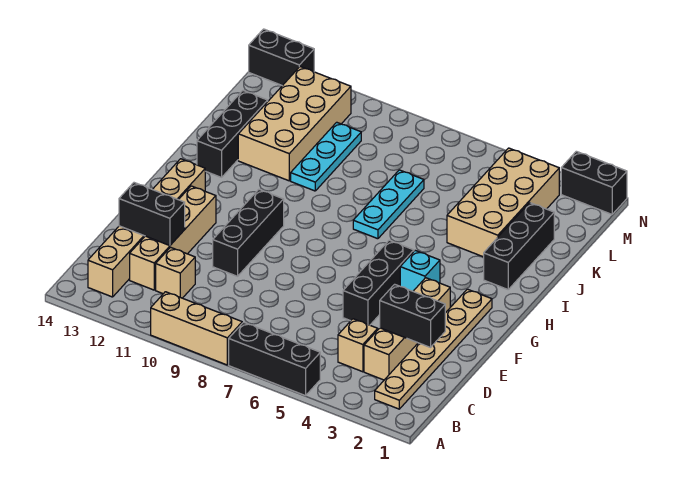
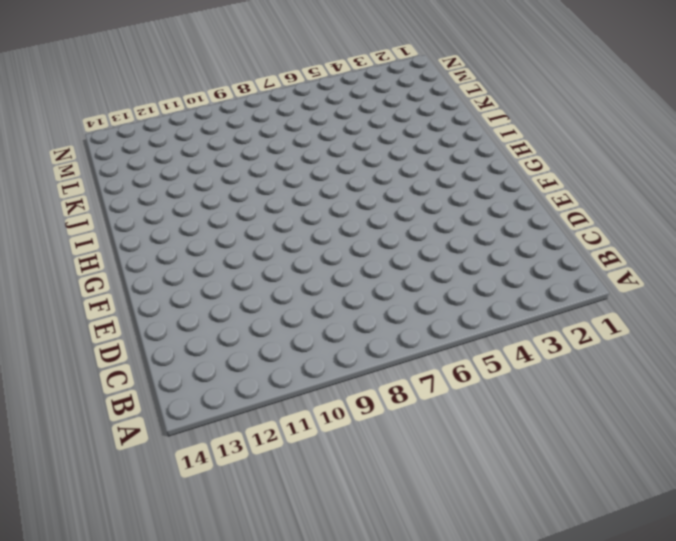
none -> black brick A5:A7 level 1
none -> tan brick A8:A10 level 1
none -> tan plate B2:G2 level 1

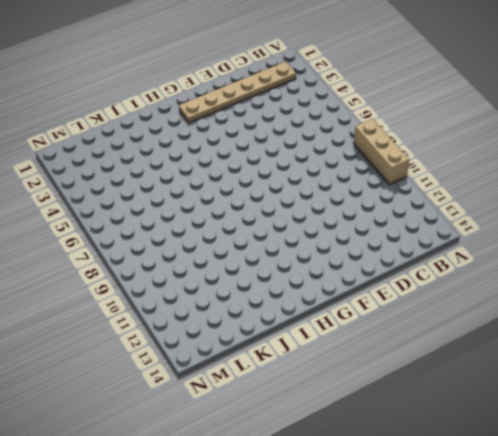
none -> black brick A5:A7 level 1
none -> tan brick B13:G13 level 1
none -> tan brick C3:F3 level 1

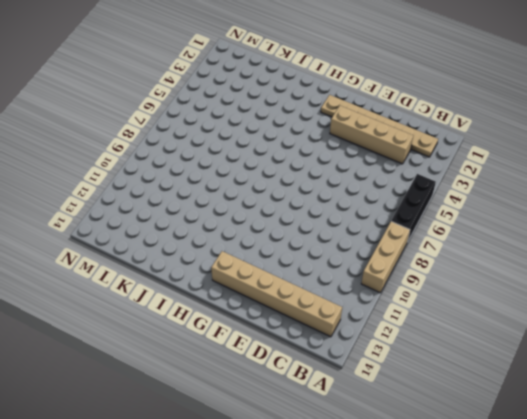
none -> tan brick C4 level 1
none -> tan brick C11 level 1
none -> tan brick C12:F12 level 1

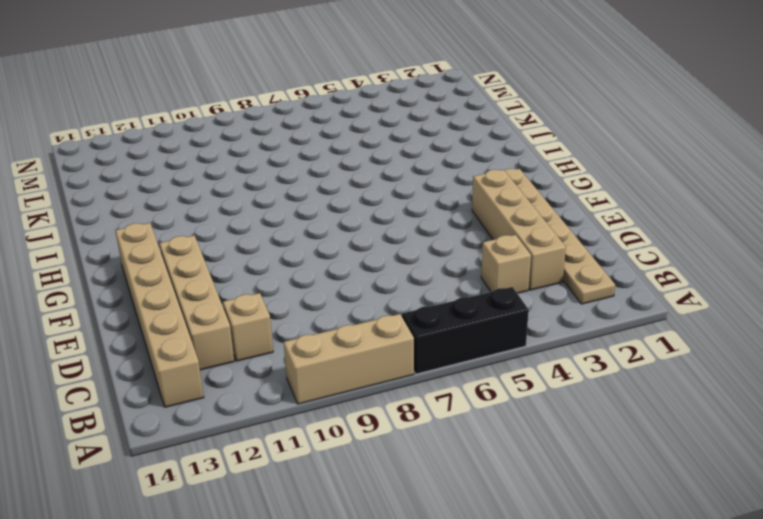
none -> black brick E5:G5 level 1
none -> black brick E10:G10 level 1
none -> cyan brick G4 level 1

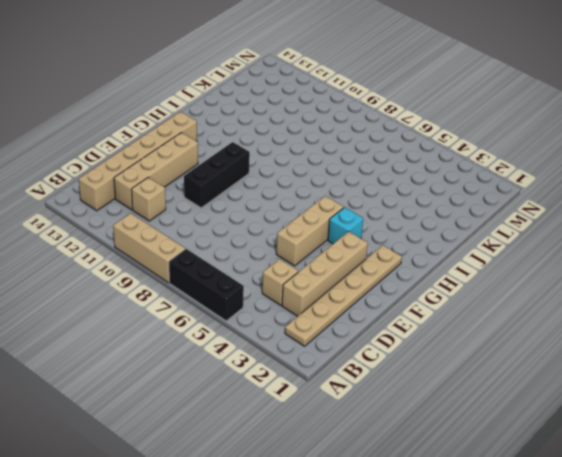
tan brick E5:G5 level 1 -> black brick E5:G5 level 1
none -> black brick I2:K2 level 1
none -> cyan plate I7:K7 level 1
none -> black brick I13:K13 level 1

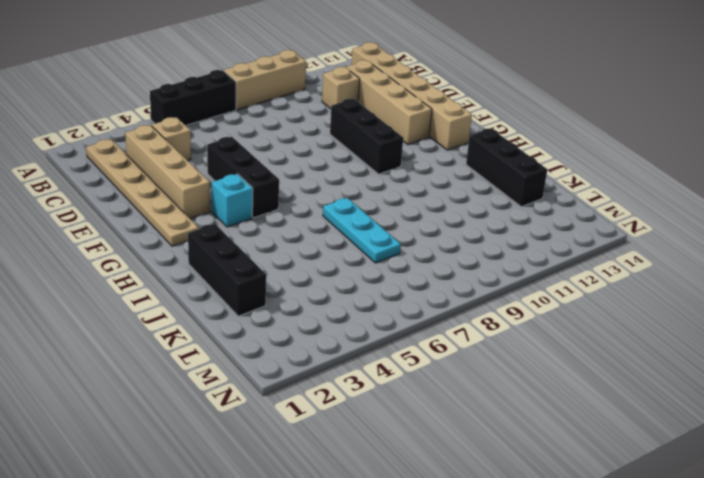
none -> tan brick J3:M4 level 1
none -> cyan plate J10:L10 level 1
none -> tan brick J11:M12 level 1

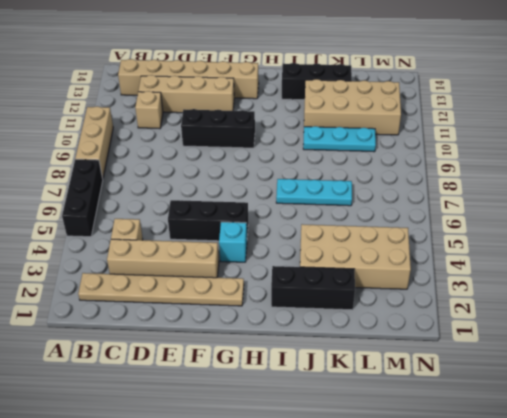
none -> black brick N1:N2 level 1
none -> black brick N13:N14 level 1
none -> black brick D2:D3 level 2

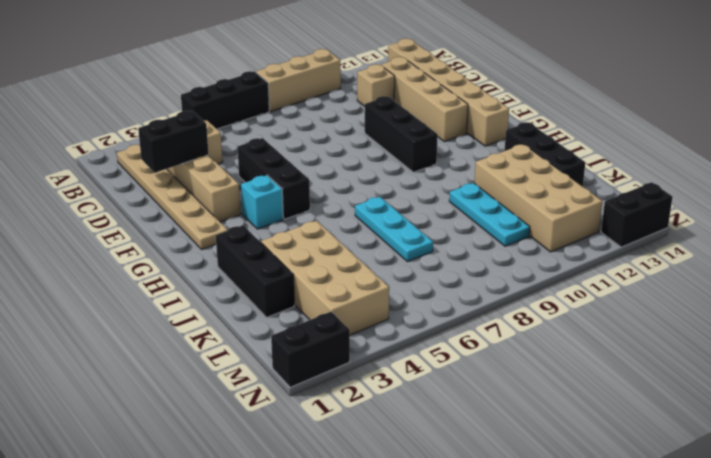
none -> black brick D12:D13 level 2

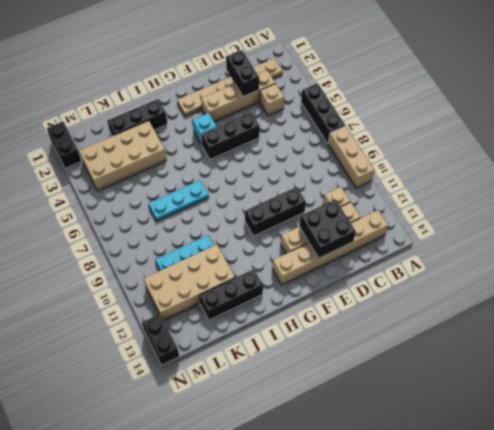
black brick D12:E13 level 2 -> black brick D12:D13 level 2

